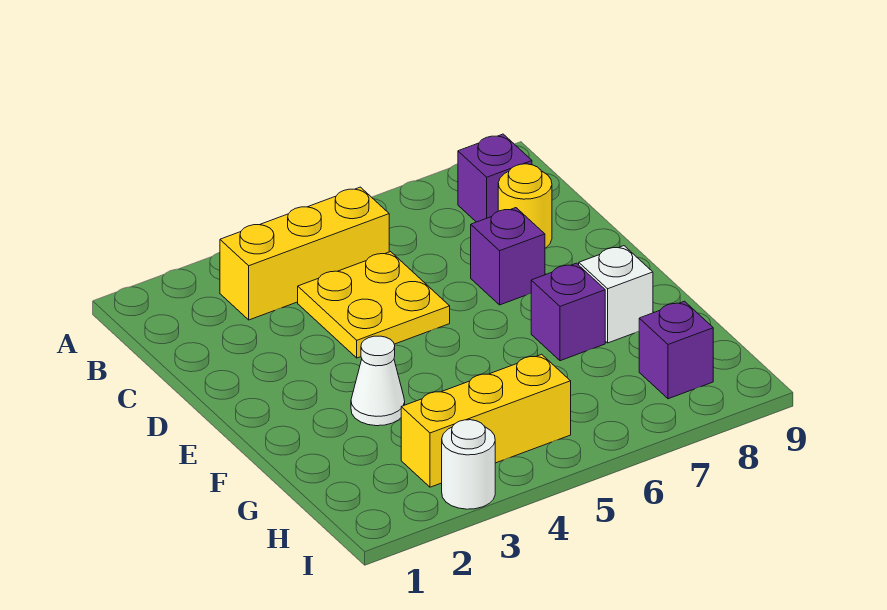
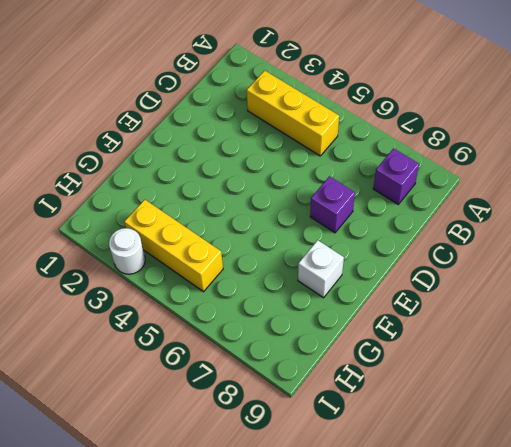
none -> yellow plate C4:D5 level 1
none -> yellow round brick C8 level 1

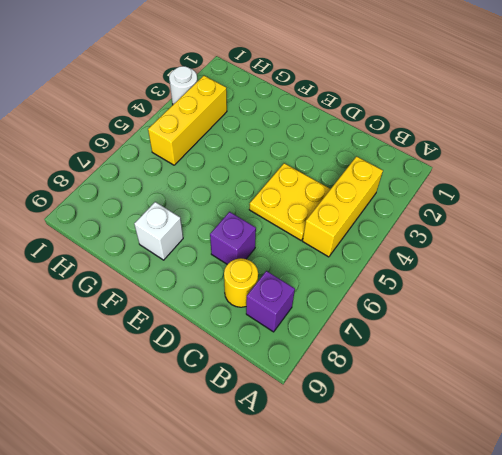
none -> white cone F3 level 1
none -> purple brick F7 level 1

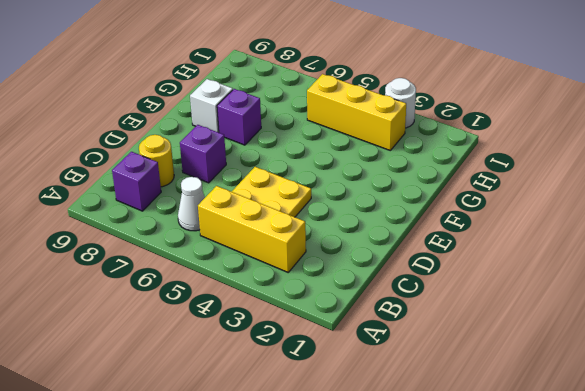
white cone B6 level 1 -> white cone F3 level 1
none -> purple brick H8 level 1

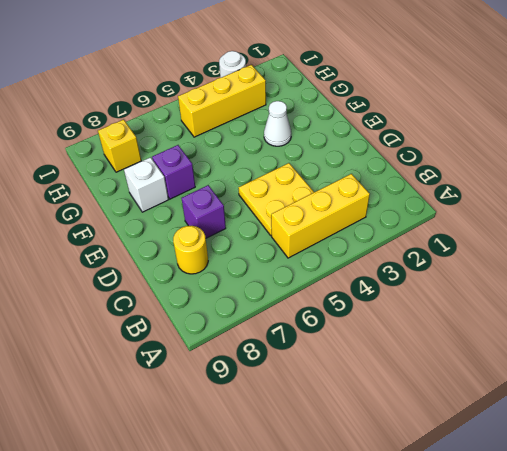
yellow brick H8 level 1 -> purple brick H8 level 1
none -> purple brick B8 level 1

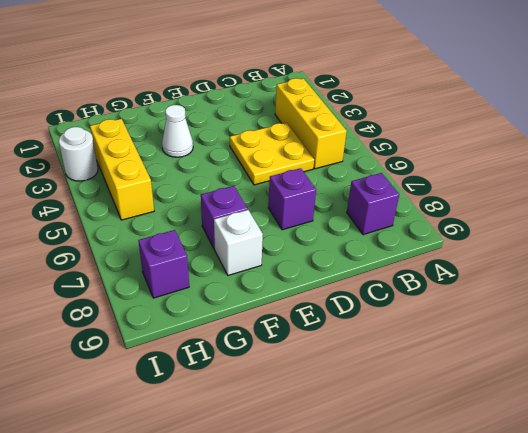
none -> yellow round brick C8 level 1

